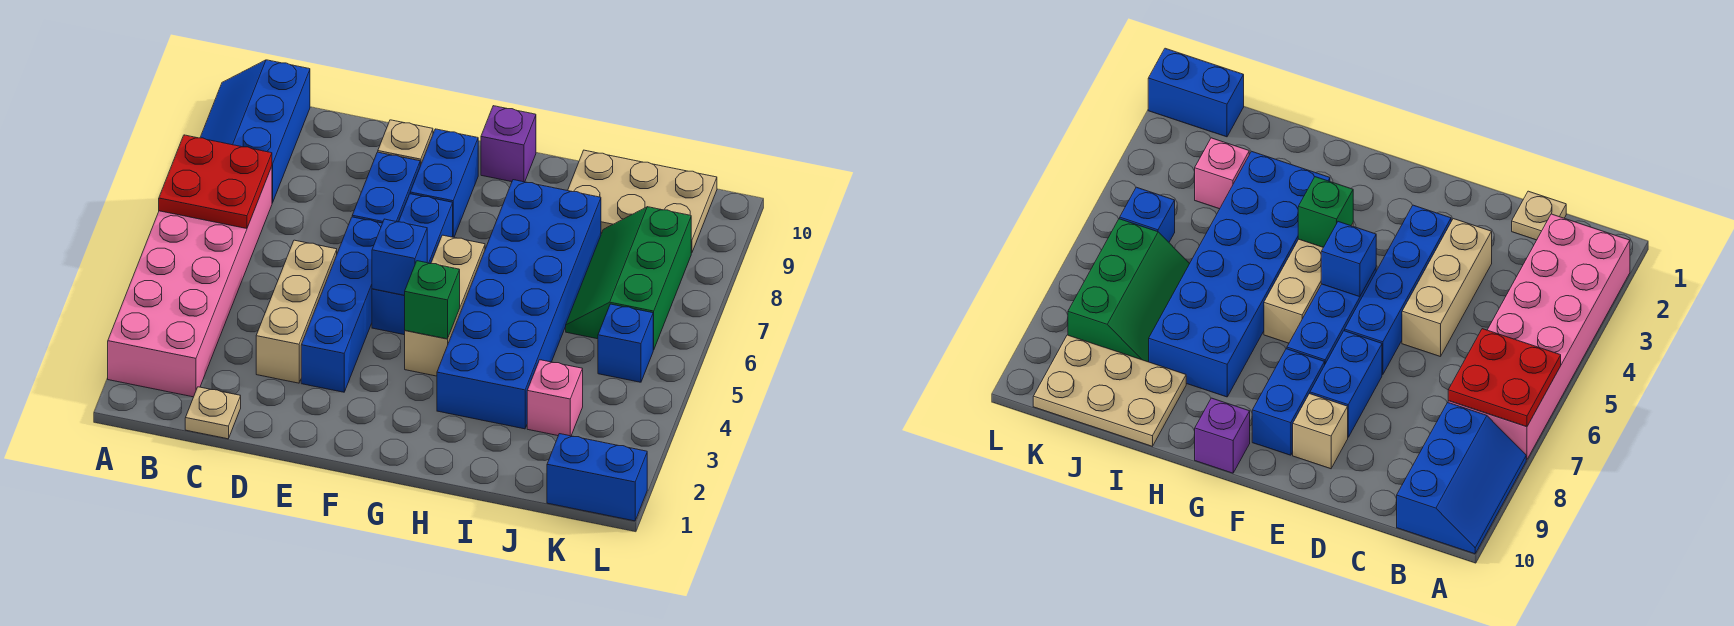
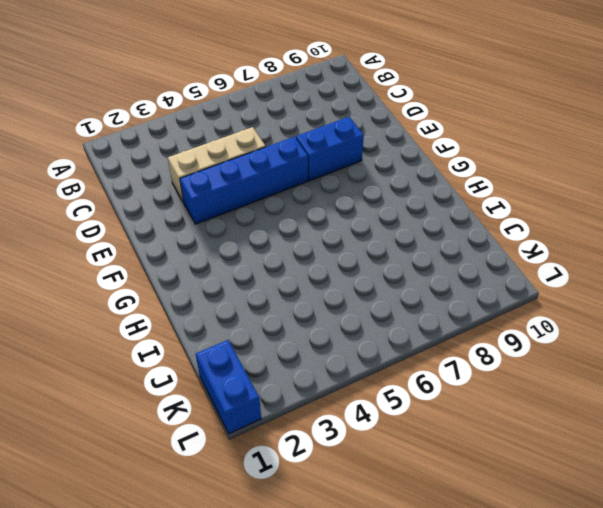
none -> pink brick A2:B7 level 1
none -> blue slope A8:B10 level 1 top B
none -> tan plate C1 level 1

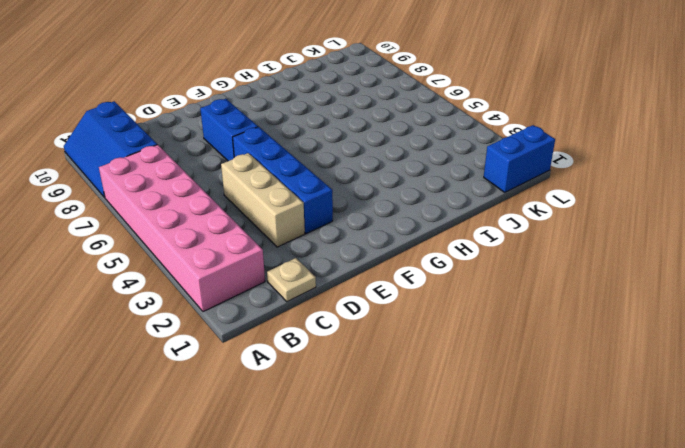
none -> tan brick E9 level 1
none -> blue brick F5:F7 level 1
none -> blue brick F8:F9 level 1

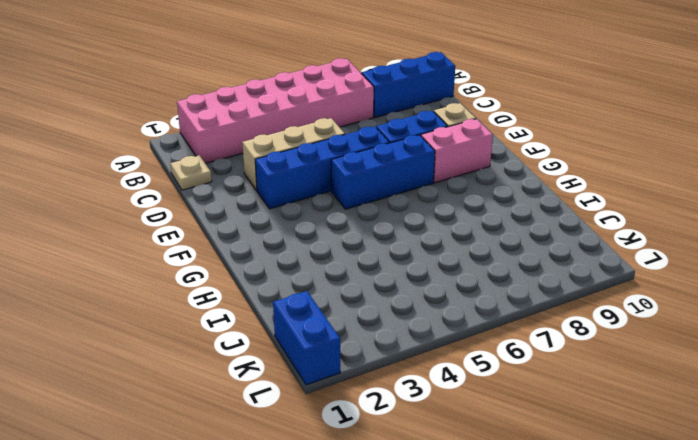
pink brick F8:F9 level 1 -> blue brick F8:F9 level 1
none -> tan brick G4:G6 level 1
none -> purple brick G10 level 1
none -> blue brick H3:I8 level 1

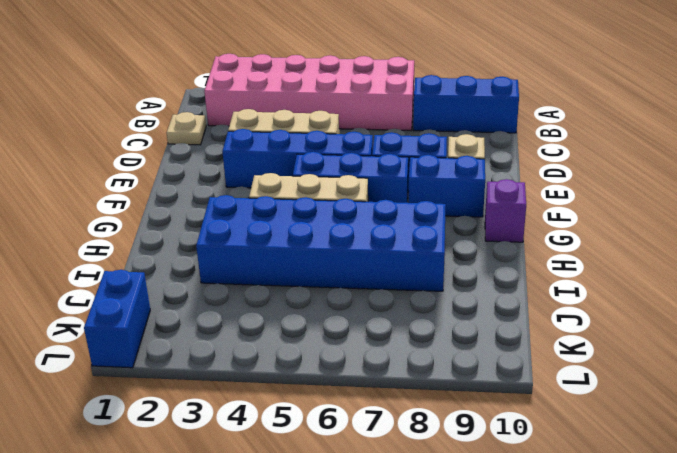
none -> tan plate I9:K10 level 1
none -> pink brick J3 level 1
none -> green slope J6:K8 level 1 top K

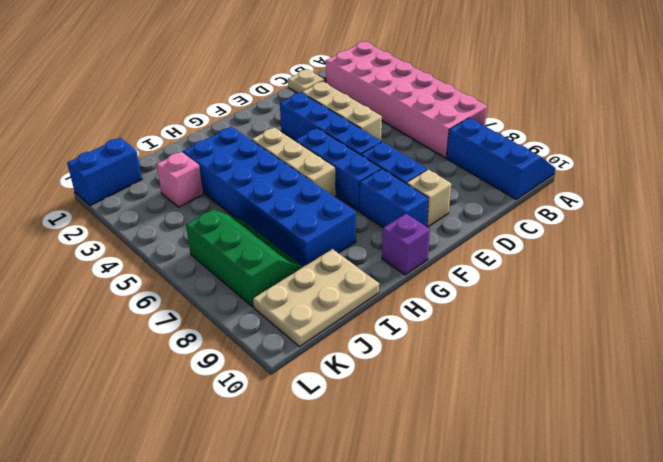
none -> blue brick K5 level 1
none -> red plate A6:B7 level 2
none -> blue brick F5 level 2

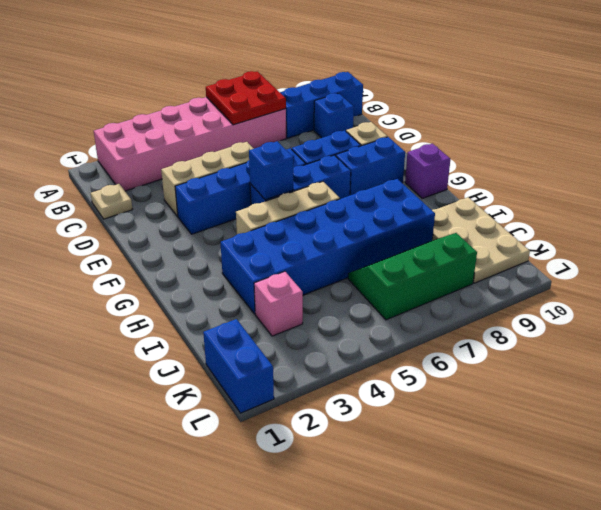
blue brick C9 level 1 -> blue brick K5 level 1
none -> green brick G4 level 2

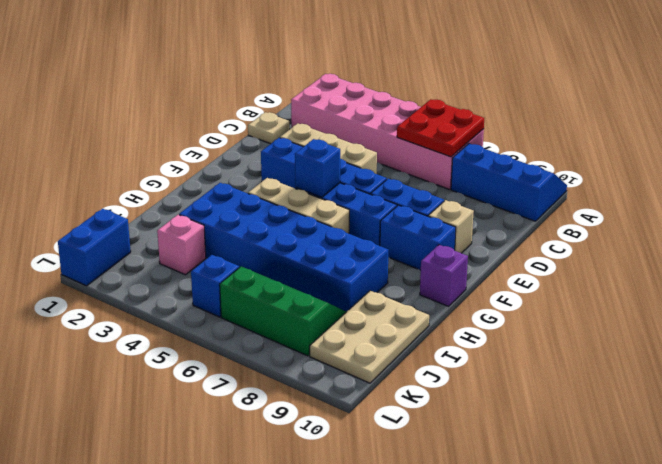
none -> green brick G4 level 2

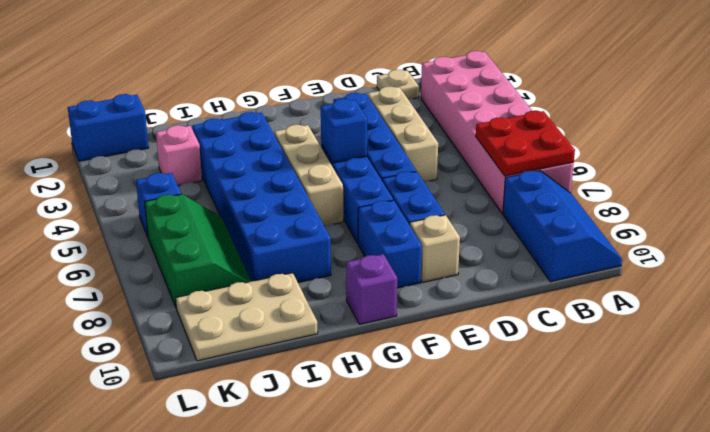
none -> green brick G4 level 2

